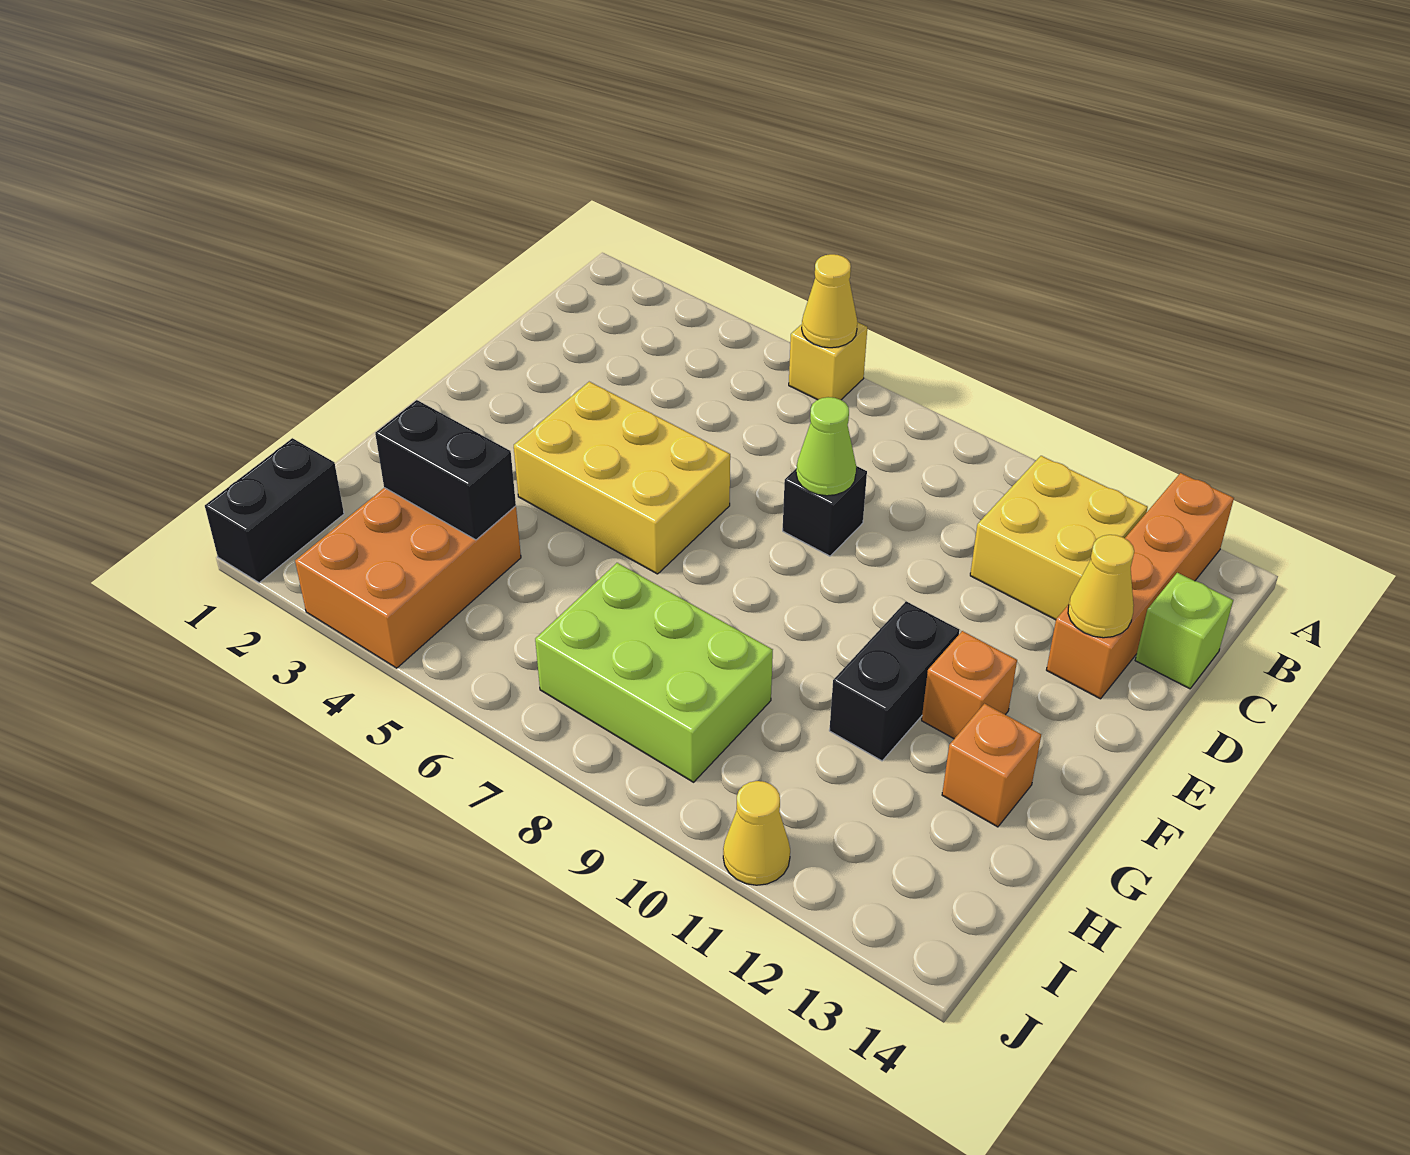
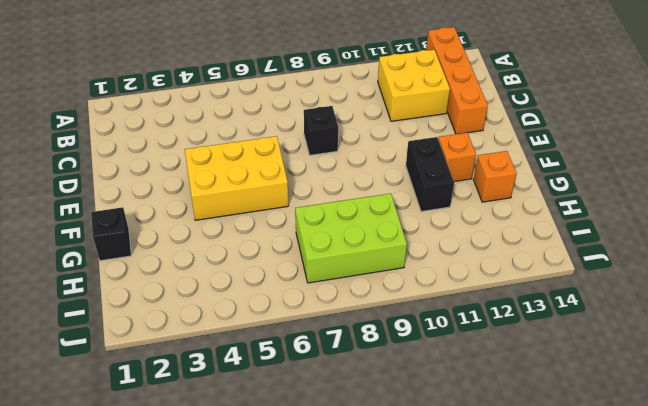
black brick G1 level 1 -> none
none -> yellow brick A6 level 1
none -> lime brick C14 level 1
none -> orange brick H3:J4 level 1

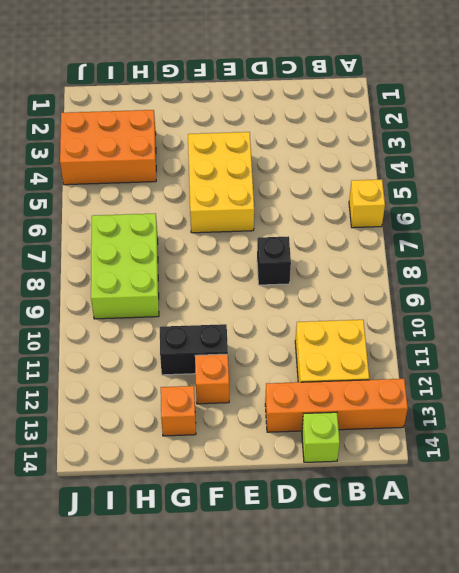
none -> black brick I1:J1 level 1
none -> yellow cone J11 level 1
none -> yellow cone A6 level 2

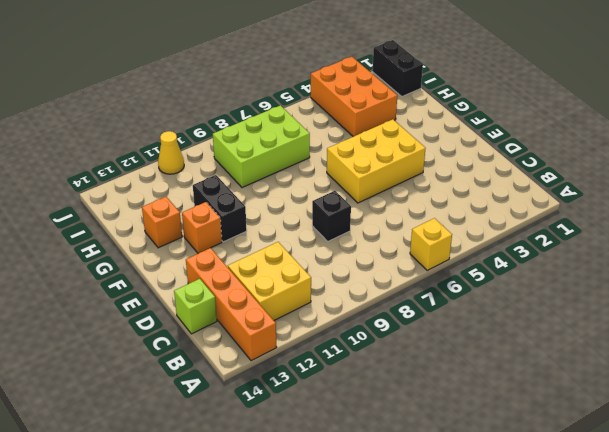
none -> yellow cone A6 level 2
none -> lime cone D8 level 2
none -> yellow cone D13 level 2

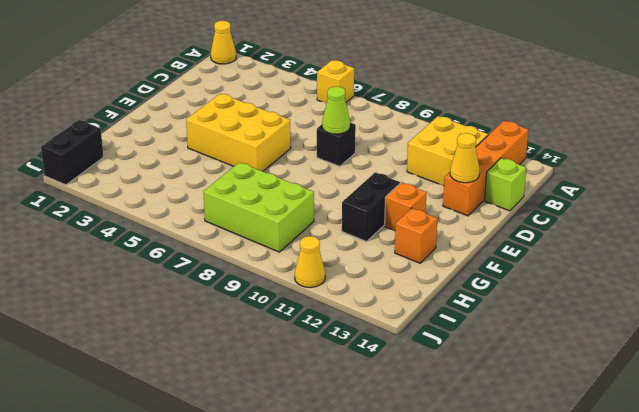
yellow cone A1 level 1 -> yellow cone A6 level 2
none -> orange brick H3:J4 level 1
none -> black brick H3:H4 level 2

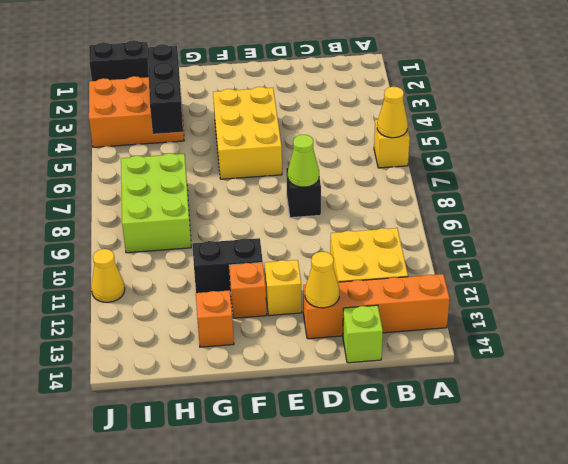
yellow brick E12 level 1 -> none
black brick H3:H5 level 2 -> black brick H3:H4 level 2

